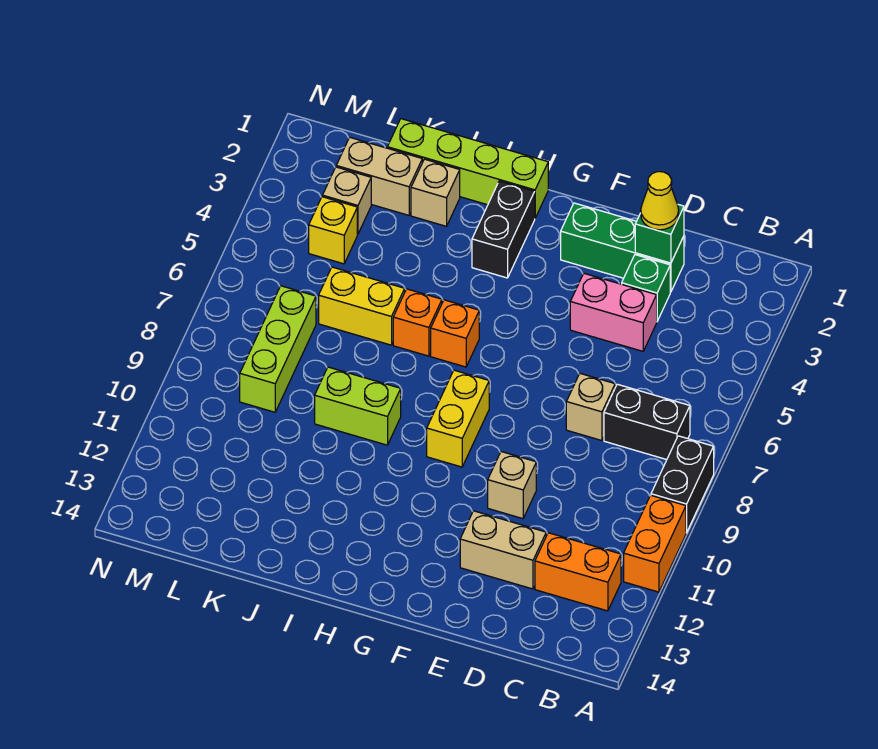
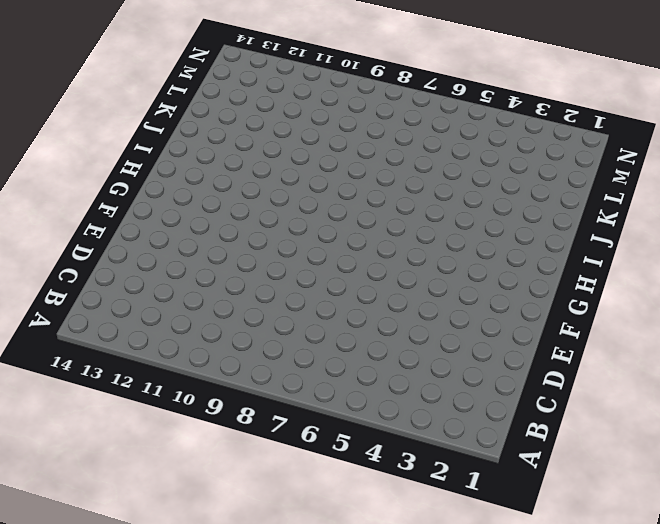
none -> black brick A8:A9 level 1
none -> orange brick A10:A11 level 1
none -> black brick B7:C7 level 1

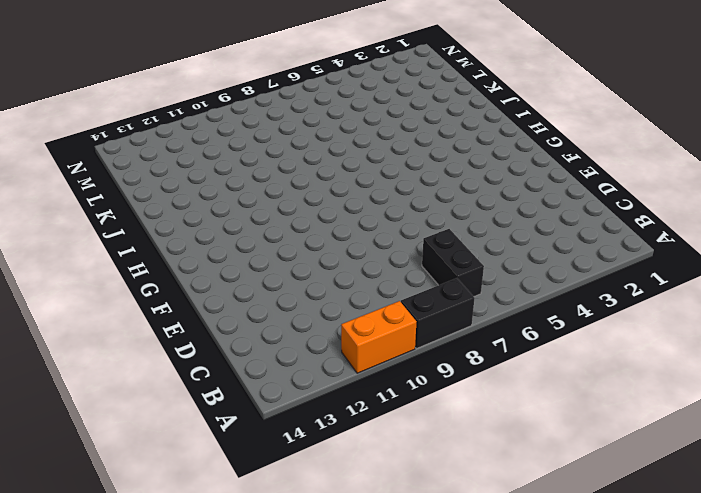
none -> orange brick B12:C12 level 1
none -> green brick D2:F2 level 1
none -> green brick D3 level 1

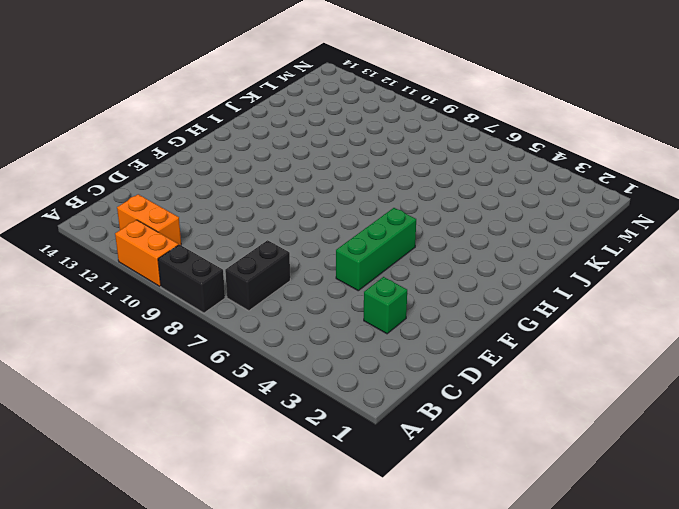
orange brick B11:B12 level 1 -> orange brick B12:C12 level 1
green brick E5:G5 level 1 -> green brick D2:F2 level 1
none -> pink brick D4:E4 level 1
none -> tan brick D7 level 1
none -> tan brick D12:E12 level 1

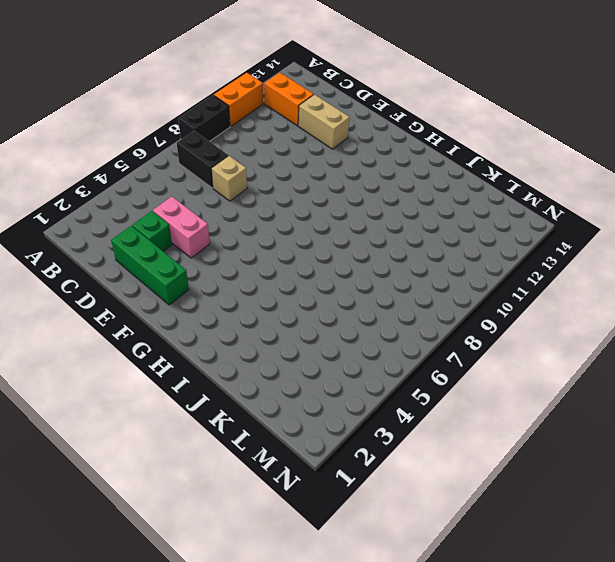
none -> tan brick E10 level 1
none -> yellow brick G8:G9 level 1
none -> lime brick H1:K1 level 1

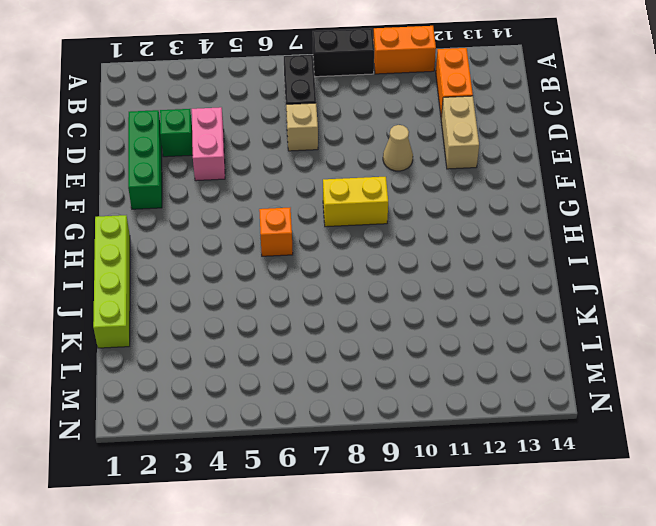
tan cone E10 level 1 -> tan brick E10 level 1
none -> black brick H2:H3 level 1
none -> orange brick I6 level 1
none -> lime brick I9:J9 level 1

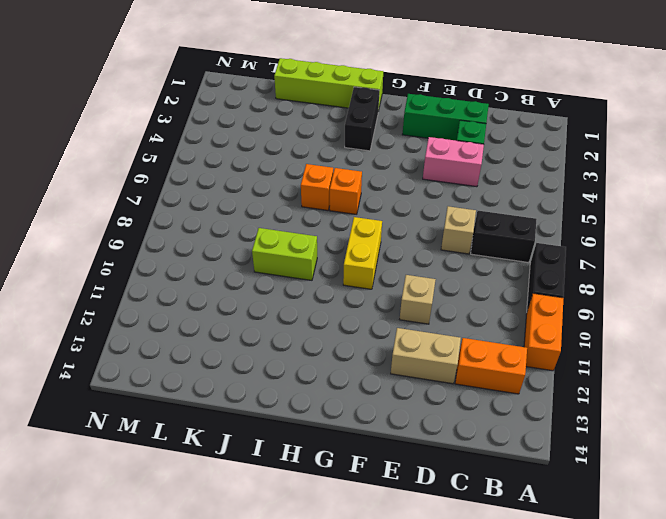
none -> tan brick J2 level 1
none -> yellow brick J6:K6 level 1
none -> tan brick K2:L2 level 1

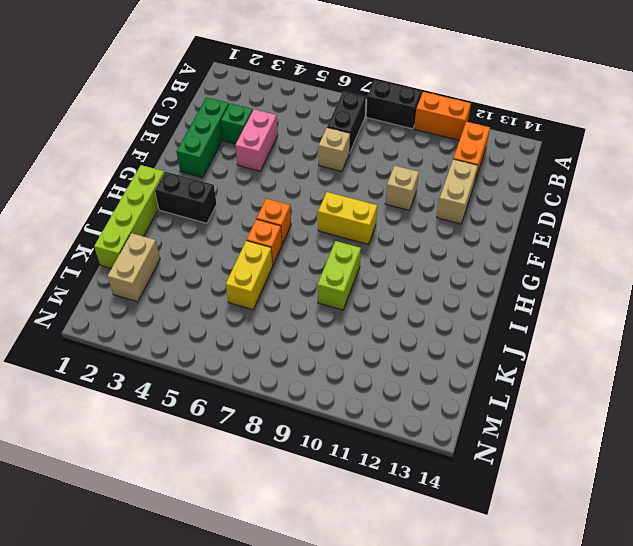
none -> tan brick J2 level 1
none -> tan brick L3 level 1
none -> yellow brick L4 level 1

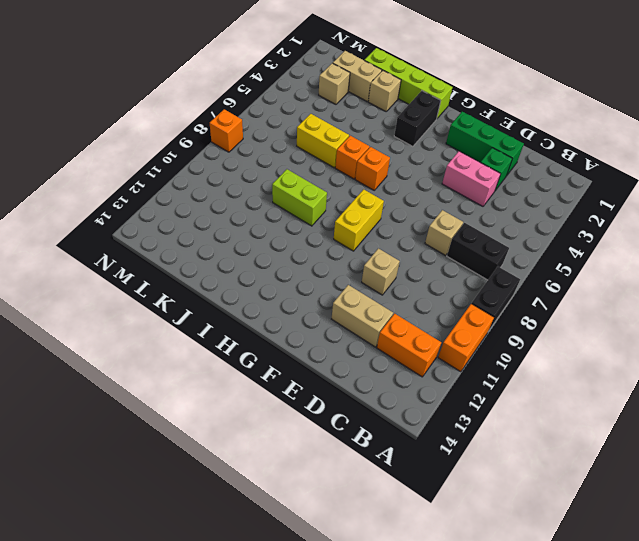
orange brick N8 level 1 -> none
none -> yellow brick L4 level 1
none -> lime brick L7:L9 level 1
none -> green brick D2 level 2

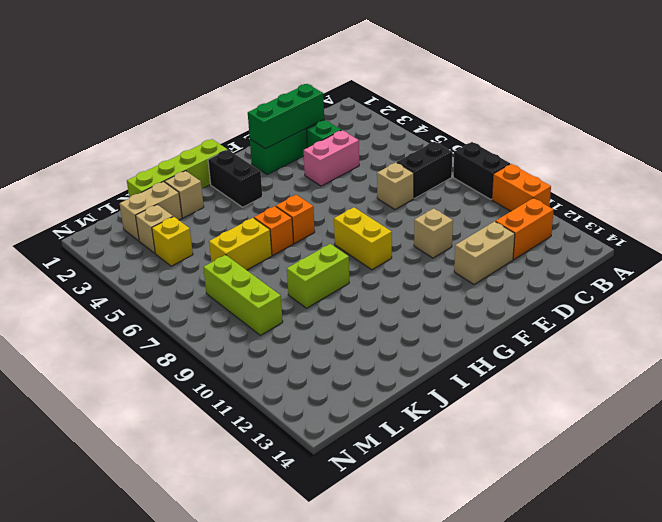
green brick D2:F2 level 2 -> green brick D2 level 2
none -> yellow cone D2 level 3

